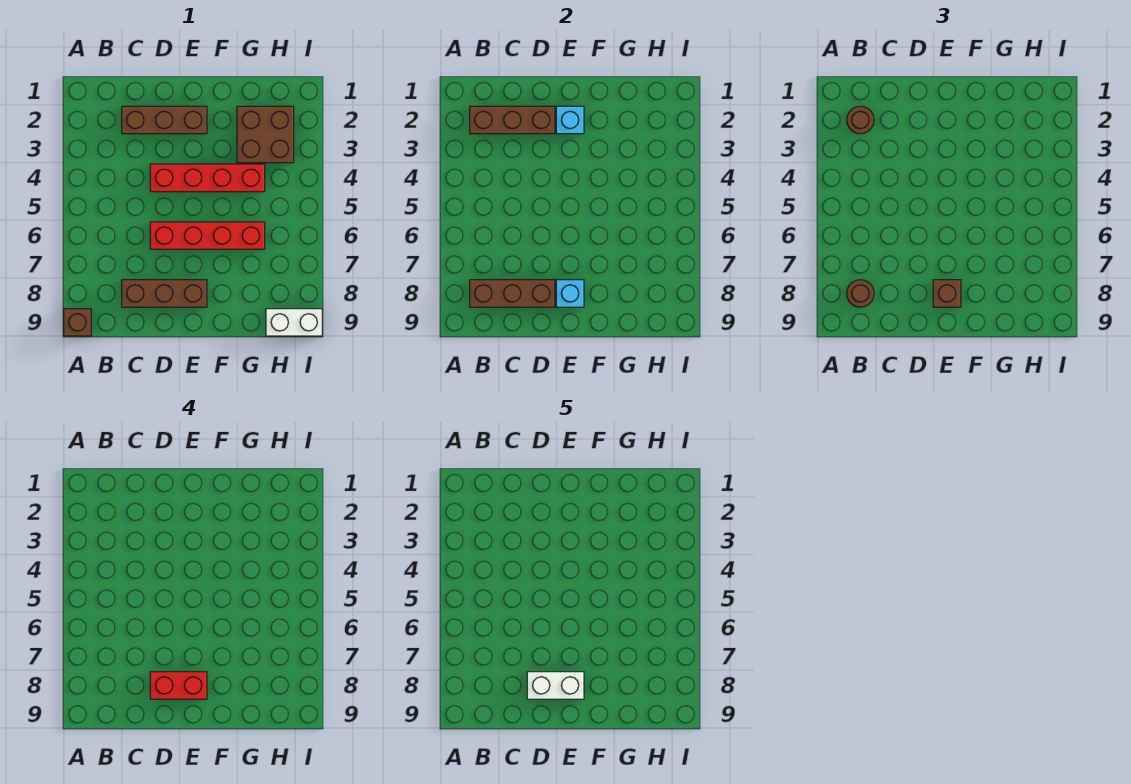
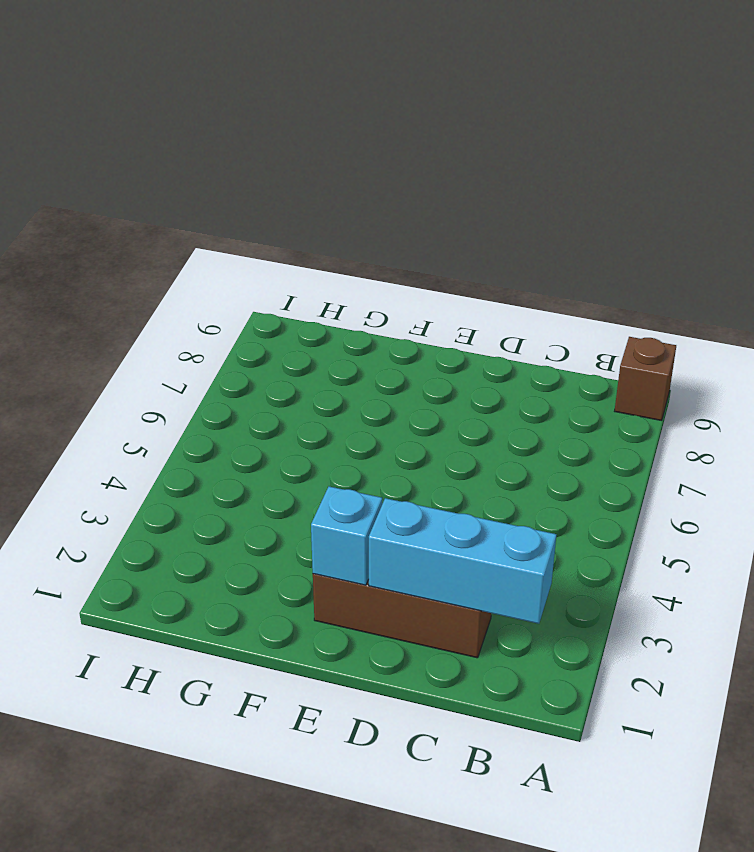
cyan brick B2:D2 level 2 -> brown brick B2:D2 level 2
none -> brown brick C8:E8 level 1
none -> red brick D4:G4 level 1
none -> red brick D6:G6 level 1

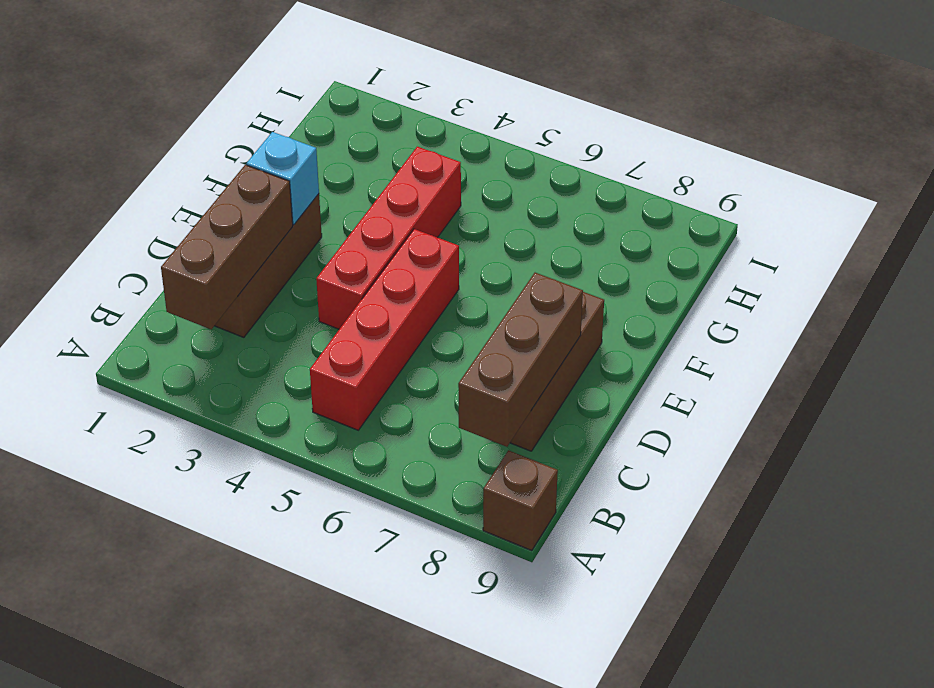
red brick B5:E5 level 1 -> red brick D6:G6 level 1
none -> brown brick G2:H3 level 1
none -> white brick H9:I9 level 1
none -> cyan brick E8 level 2

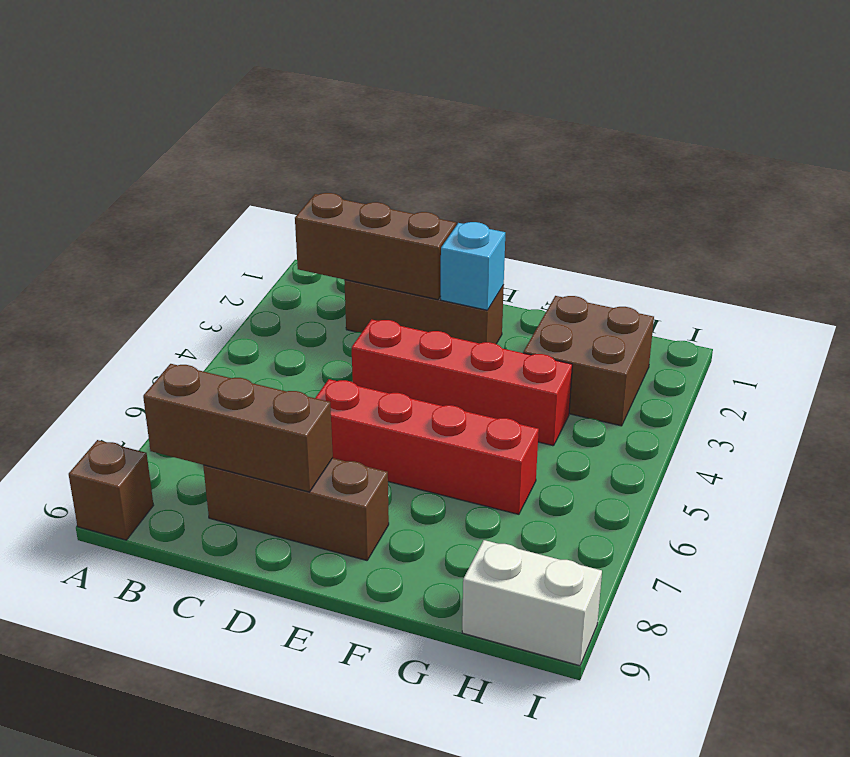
none -> cyan brick E8 level 2
none -> brown round brick B2 level 3
none -> brown round brick B8 level 3

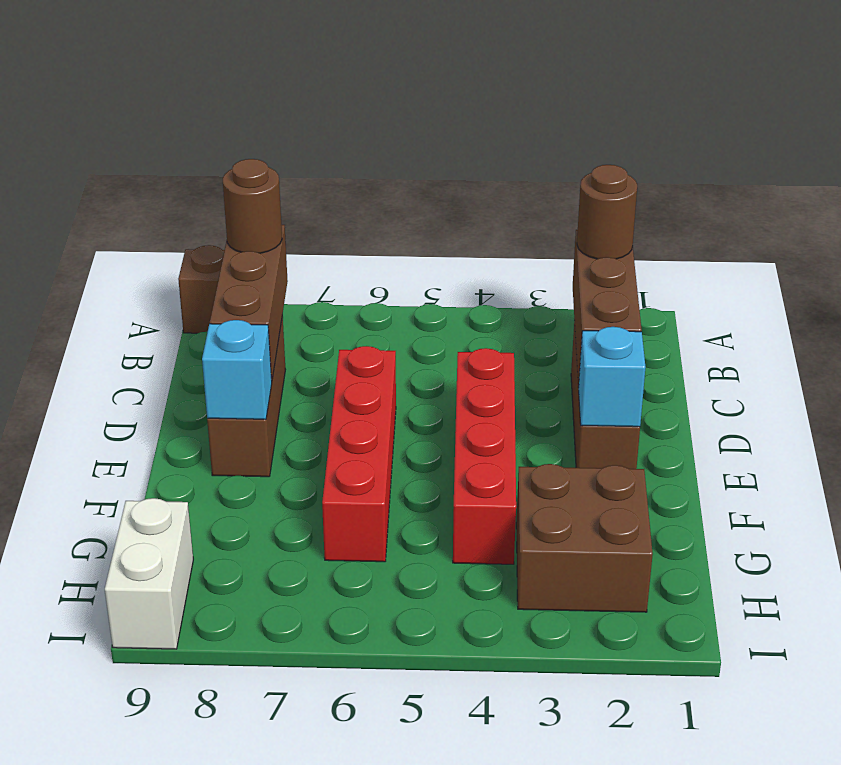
none -> brown brick E8 level 3
none -> red brick D8:E8 level 4
none -> white brick D8:E8 level 5

